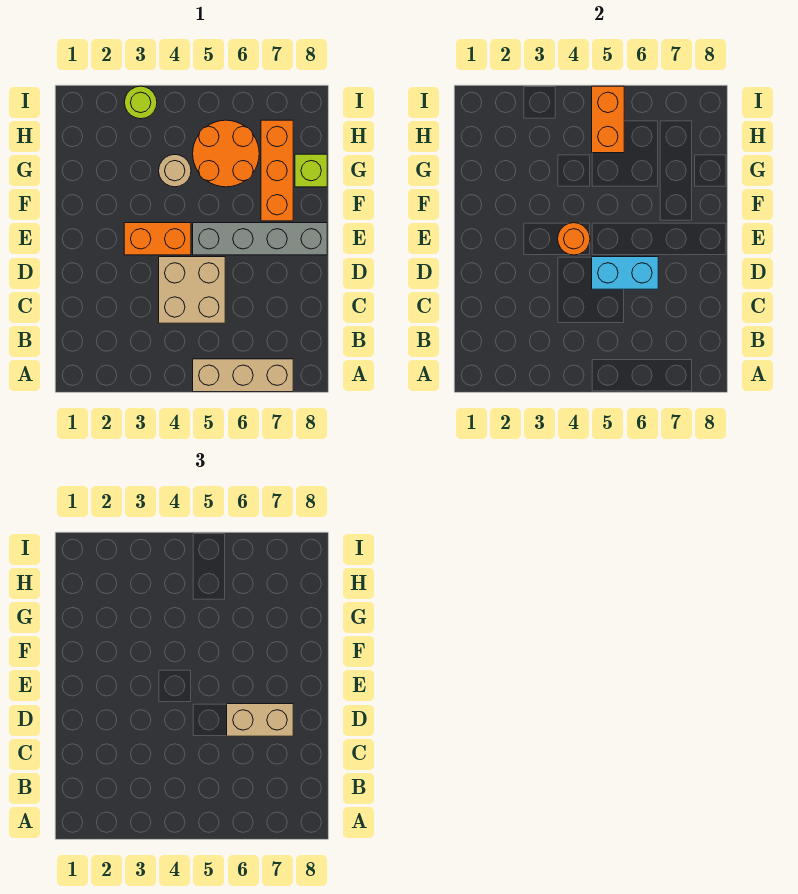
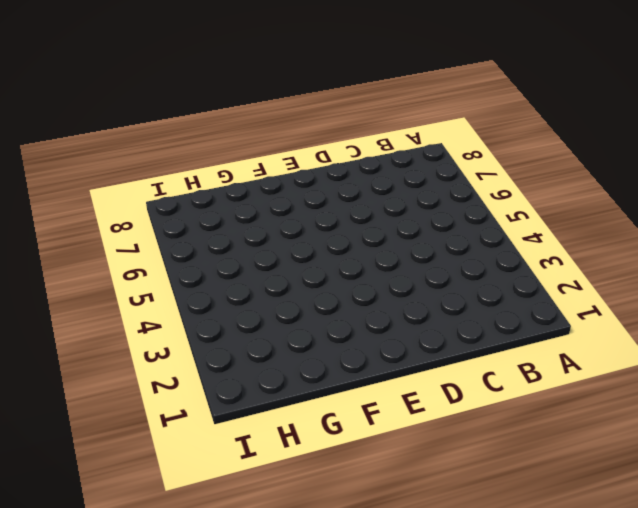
none -> tan brick A5:A7 level 1
none -> tan brick C4:D5 level 1
none -> orange brick E3:E4 level 1

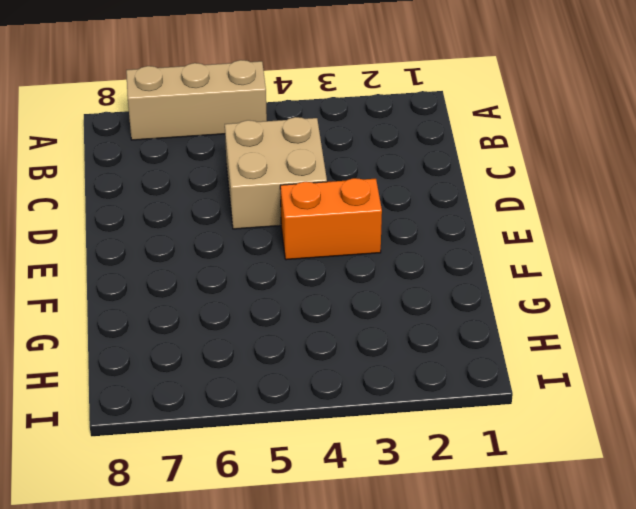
none -> grey brick E5:E8 level 1
none -> orange brick F7:H7 level 1
none -> tan round brick G4 level 1

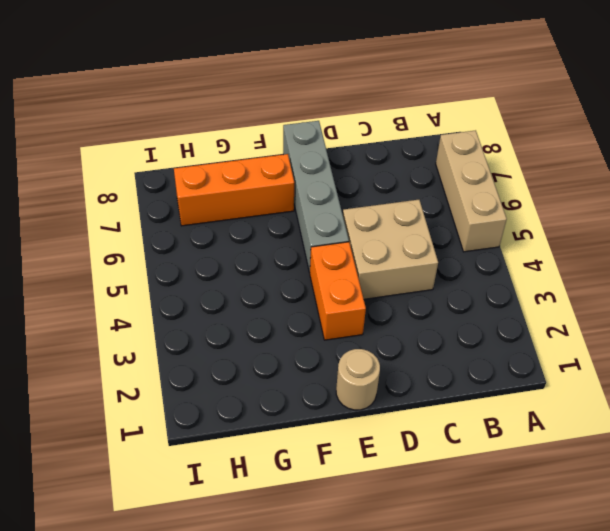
tan round brick E1 level 1 -> tan round brick G4 level 1
none -> orange round brick G5:H6 level 1
none -> lime brick G8 level 1
none -> lime round brick I3 level 1

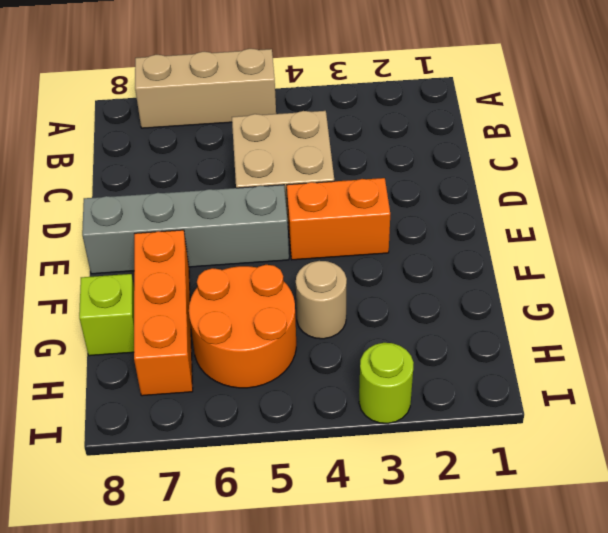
none -> cyan brick D5:D6 level 2
none -> orange round brick E4 level 2
none -> orange brick H5:I5 level 2

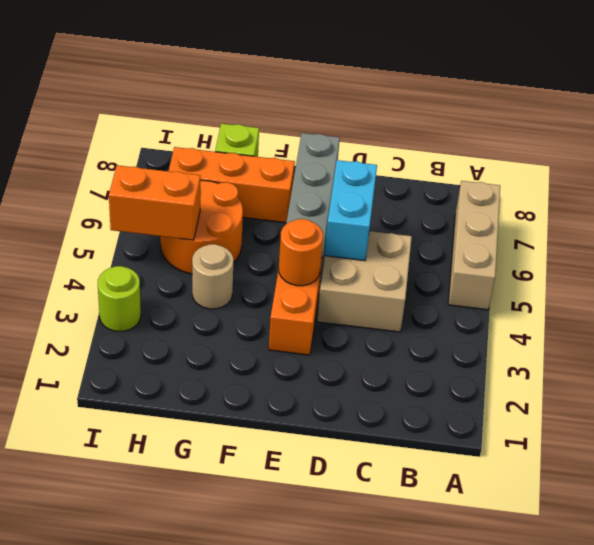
none -> tan brick D6:D7 level 3

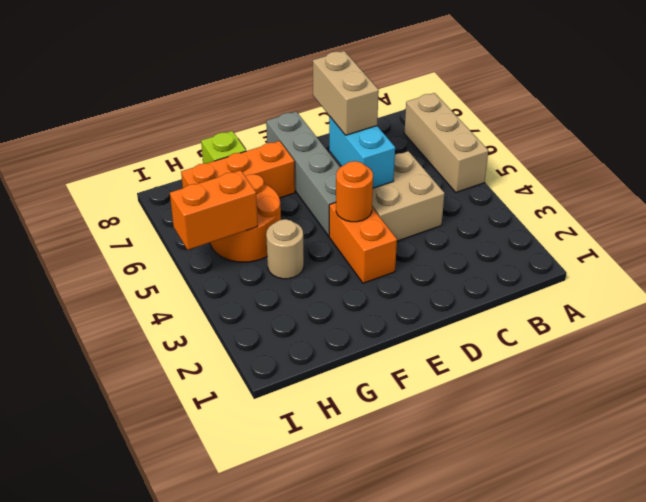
none -> lime round brick I3 level 1

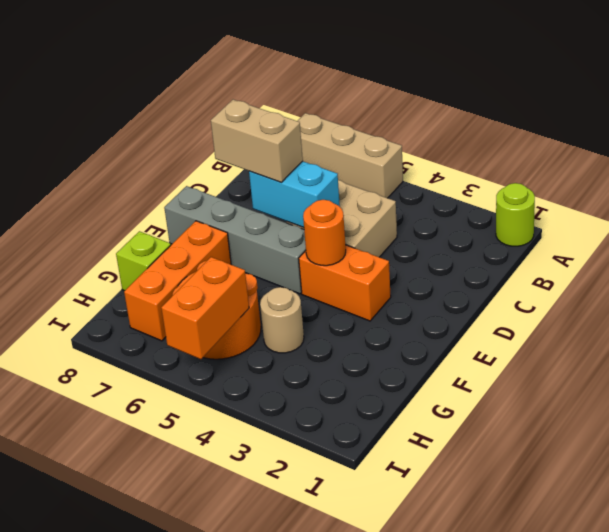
lime round brick A1 level 1 -> lime round brick I3 level 1

